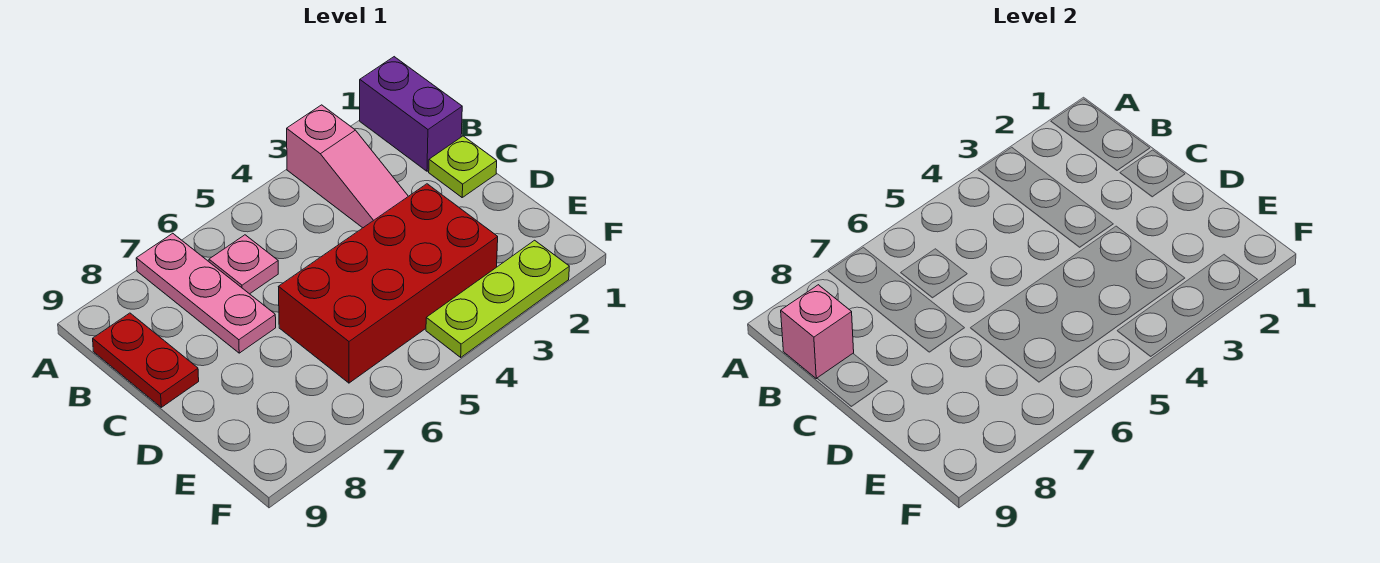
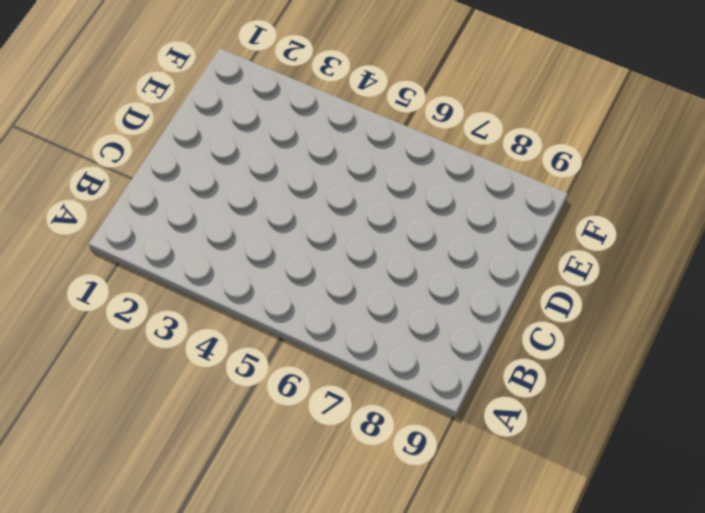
none -> purple brick A1:B1 level 1
none -> pink slope A3:C3 level 1 top A

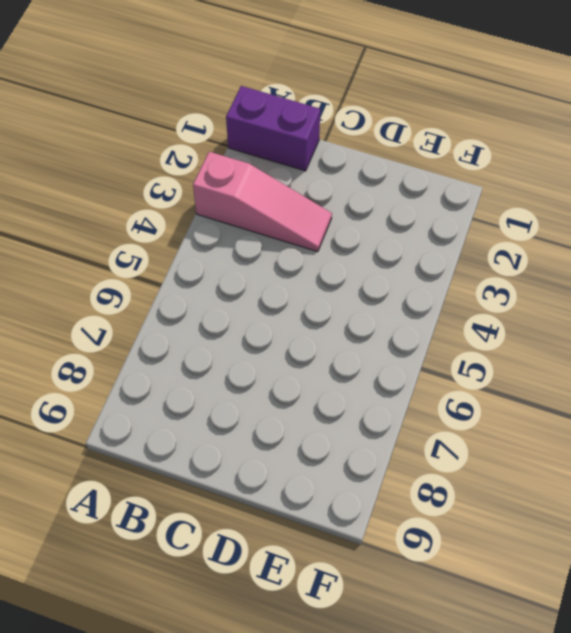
none -> pink plate A7:C7 level 1
none -> pink plate B6 level 1

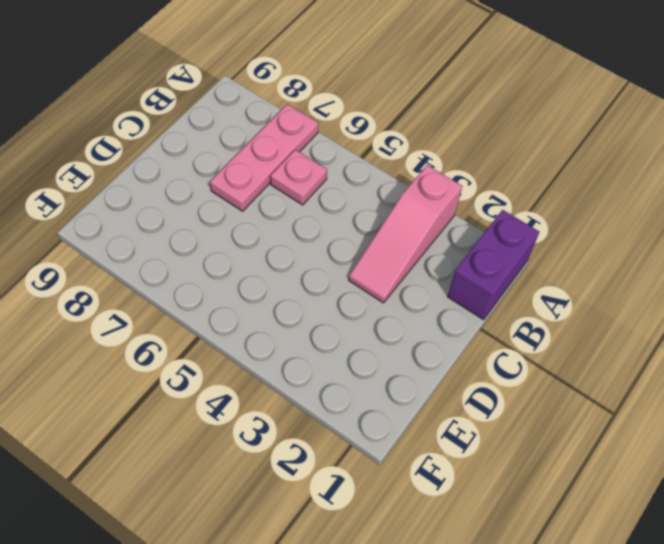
none -> red plate B9:C9 level 1
none -> lime plate C1 level 1

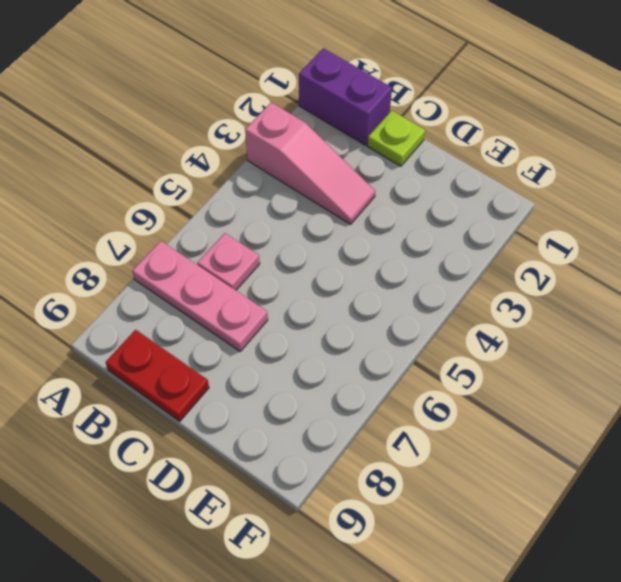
none -> red brick D3:E6 level 1
none -> lime plate F2:F4 level 1

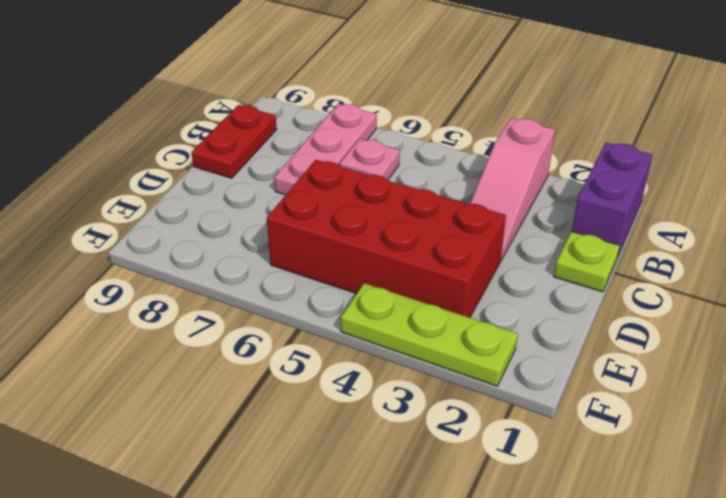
none -> pink brick B9 level 2

